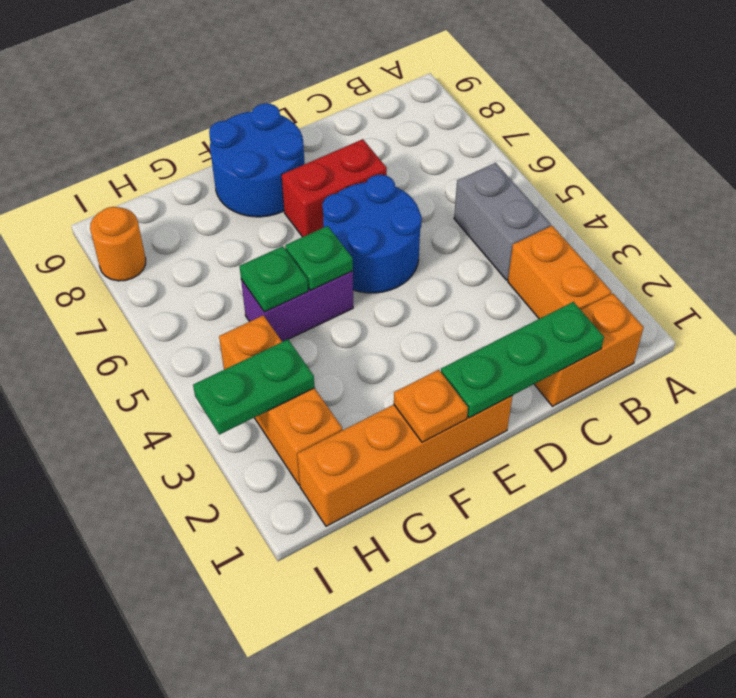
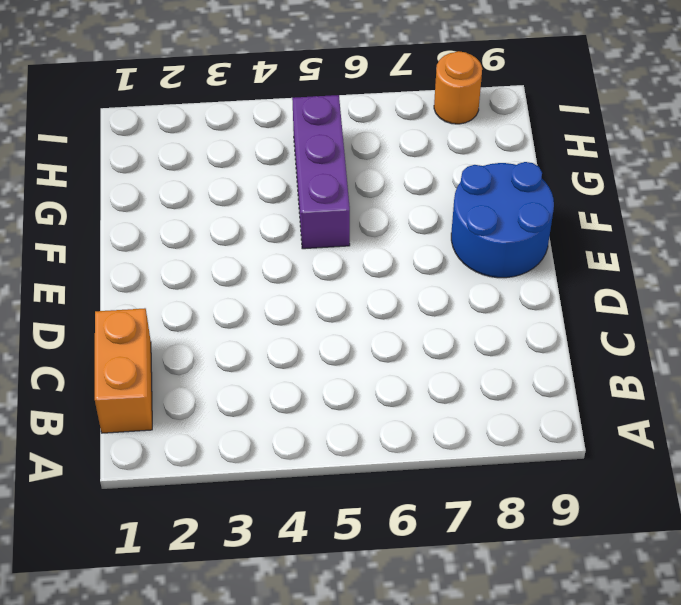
purple brick F5:H5 level 1 -> purple brick F5:G5 level 1
none -> orange brick B2:B3 level 1
none -> grey brick B4:B5 level 1
none -> blue round brick D5:E6 level 1

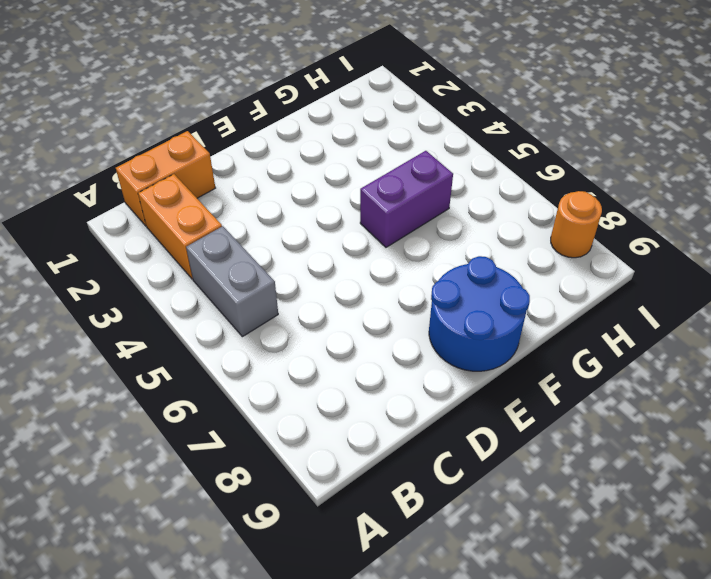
none -> blue round brick D5:E6 level 1
none -> red brick D7:E7 level 1
none -> orange brick E1:H1 level 1

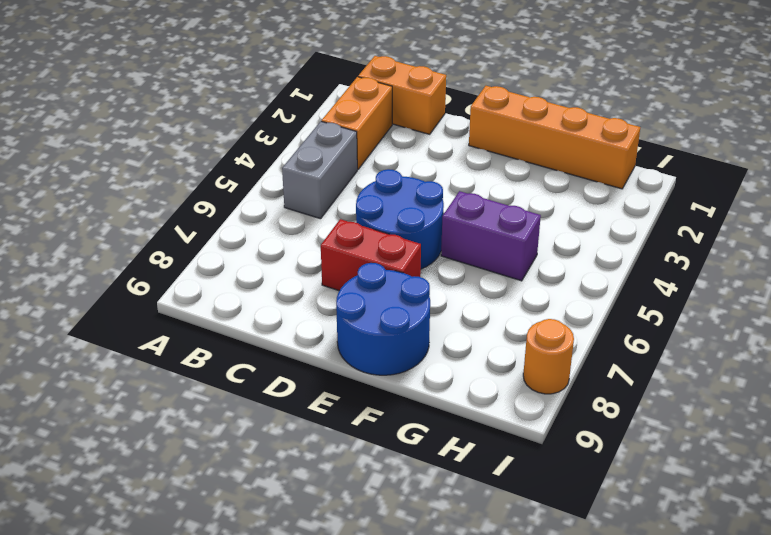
none -> orange brick H2:H4 level 1
none -> green plate C1:E1 level 2
none -> orange plate F1 level 2

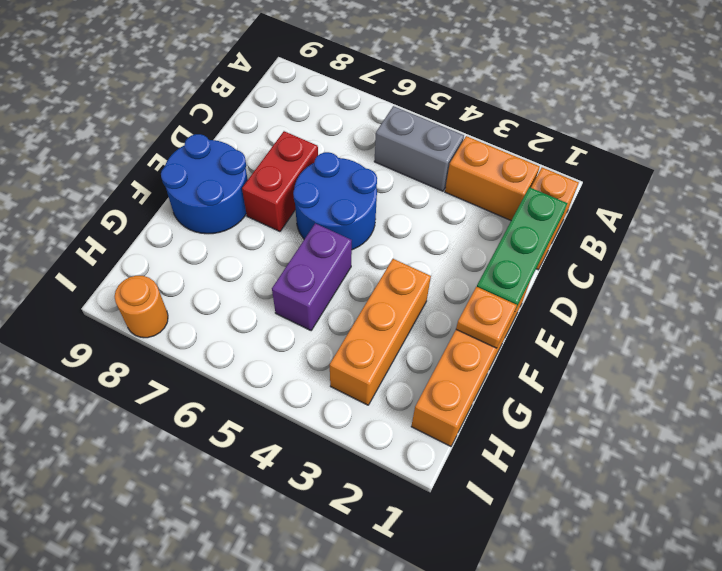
orange brick F3:H3 level 1 -> orange brick H2:H4 level 1
none -> green plate F5 level 2
none -> green plate G5 level 2
none -> green plate H3:I3 level 2

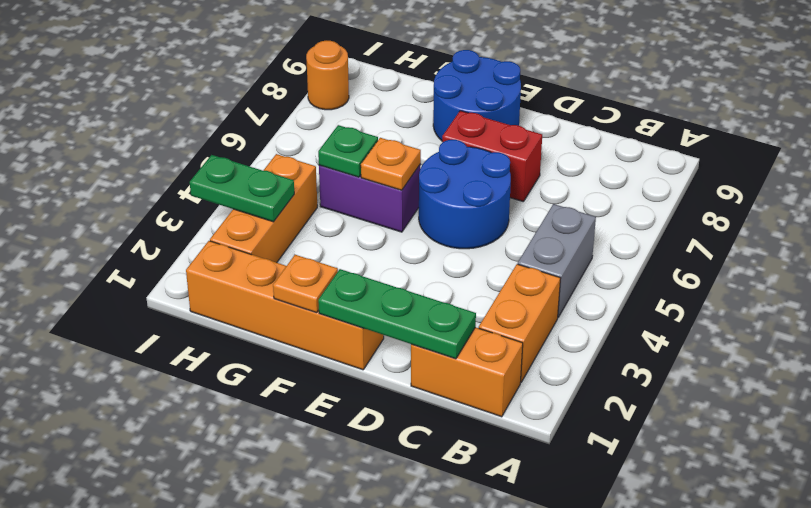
orange plate F5 level 2 -> green plate F5 level 2

